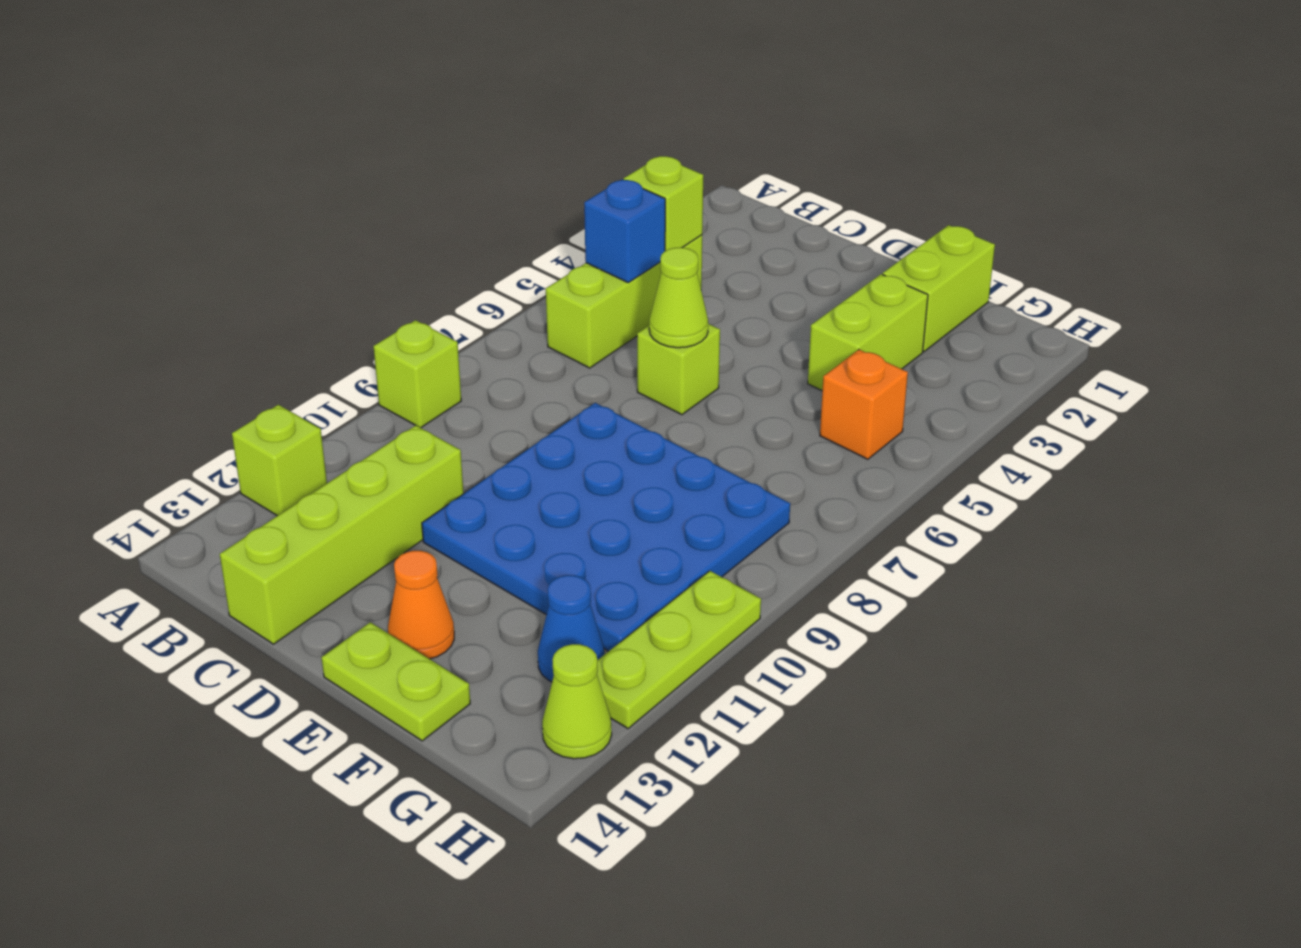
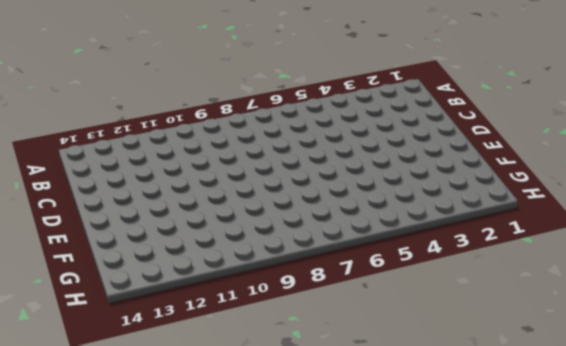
none -> lime brick A9 level 1
none -> lime brick A12 level 1
none -> lime brick B4:B6 level 1

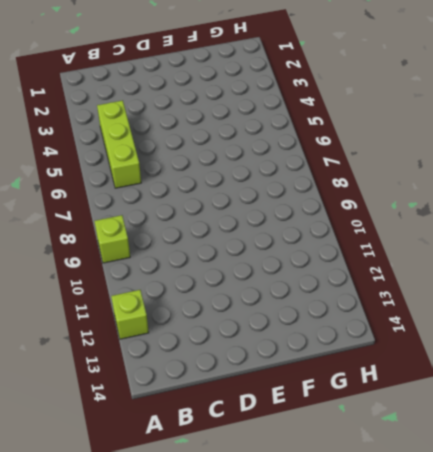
none -> lime brick C11:C14 level 1
none -> lime brick D6 level 1
none -> blue plate D8:G11 level 1

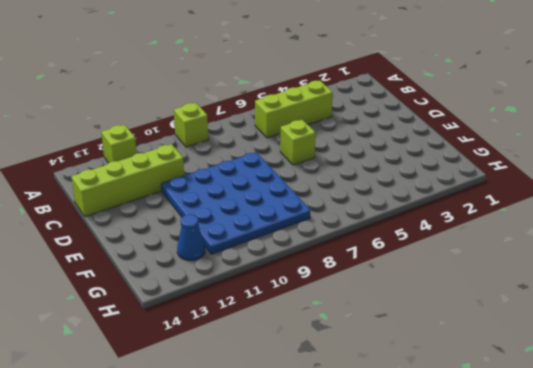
none -> orange cone E13 level 1
none -> lime plate E14:F14 level 1
none -> lime brick F1:F2 level 1

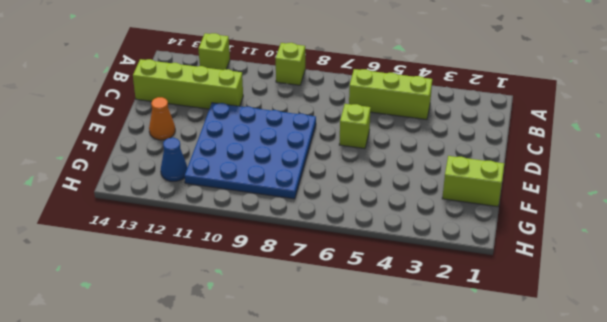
none -> lime plate E14:F14 level 1
none -> lime brick F3:F4 level 1
none -> orange brick G5 level 1

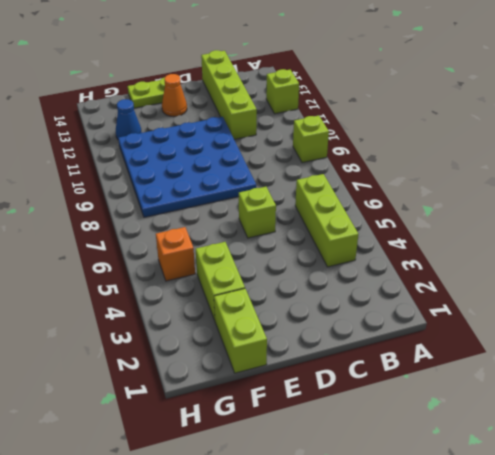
none -> lime plate H10:H12 level 1
none -> lime cone H13 level 1
none -> lime brick B4 level 2

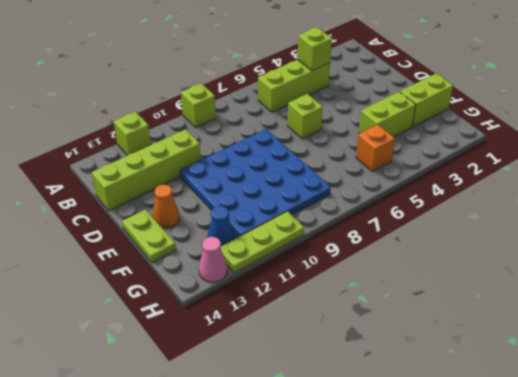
pink cone H13 level 1 -> lime cone H13 level 1
none -> blue brick B5 level 2
none -> lime cone D6 level 2

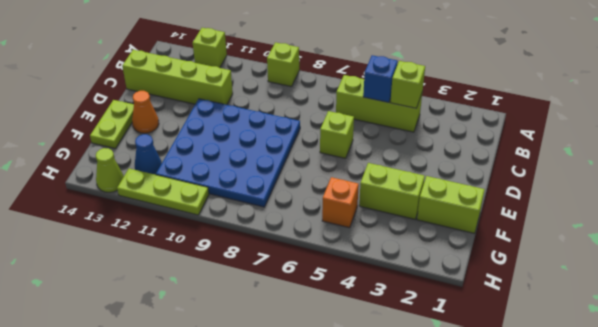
none -> lime cone D6 level 2

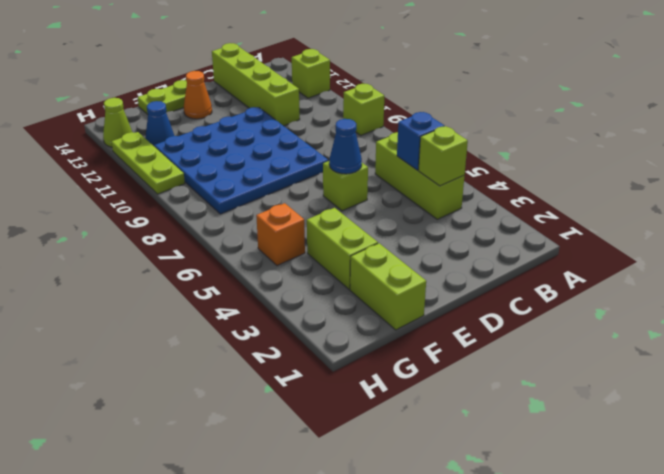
blue cone D6 level 2 -> lime cone D6 level 2

